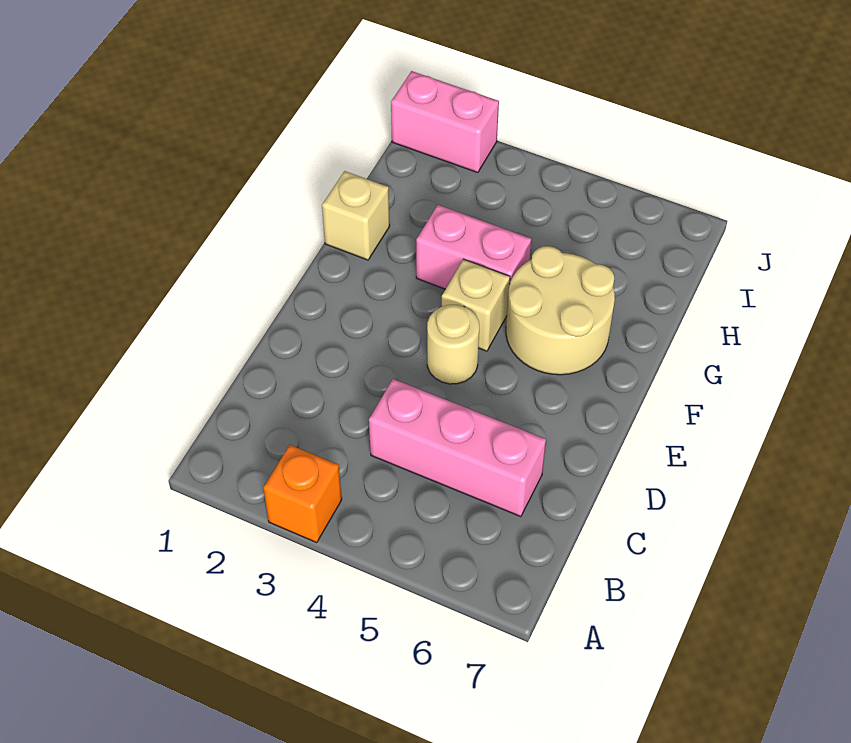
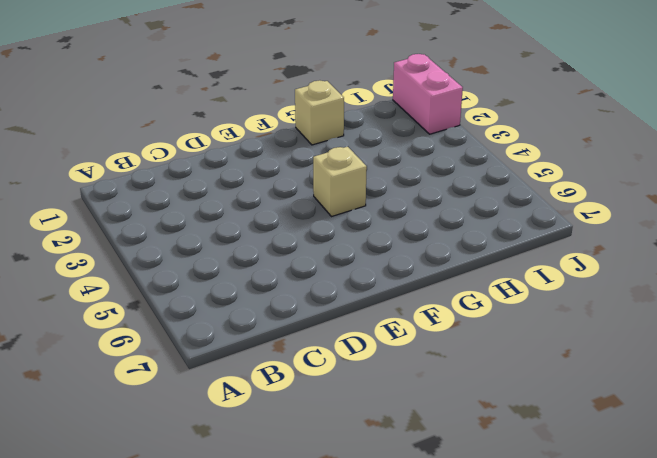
none -> orange brick A3 level 1
none -> pink brick C4:C6 level 1

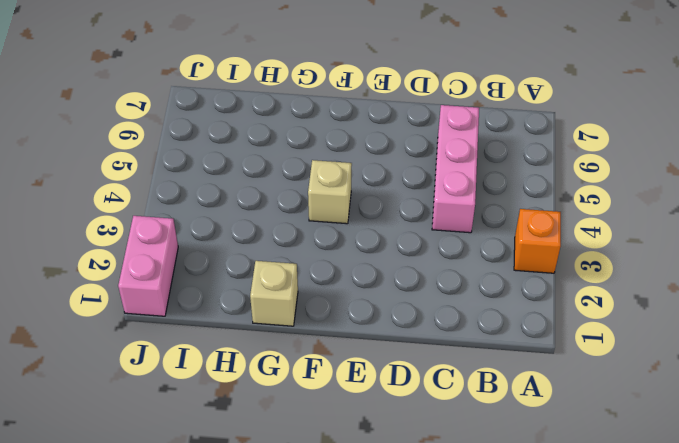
none -> tan round brick E4 level 1
none -> tan round brick F5:G6 level 1

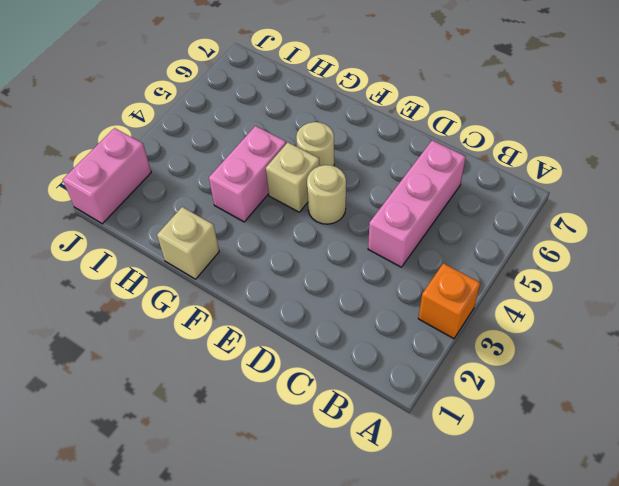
tan round brick F5 level 1 -> tan round brick F5:G6 level 1

